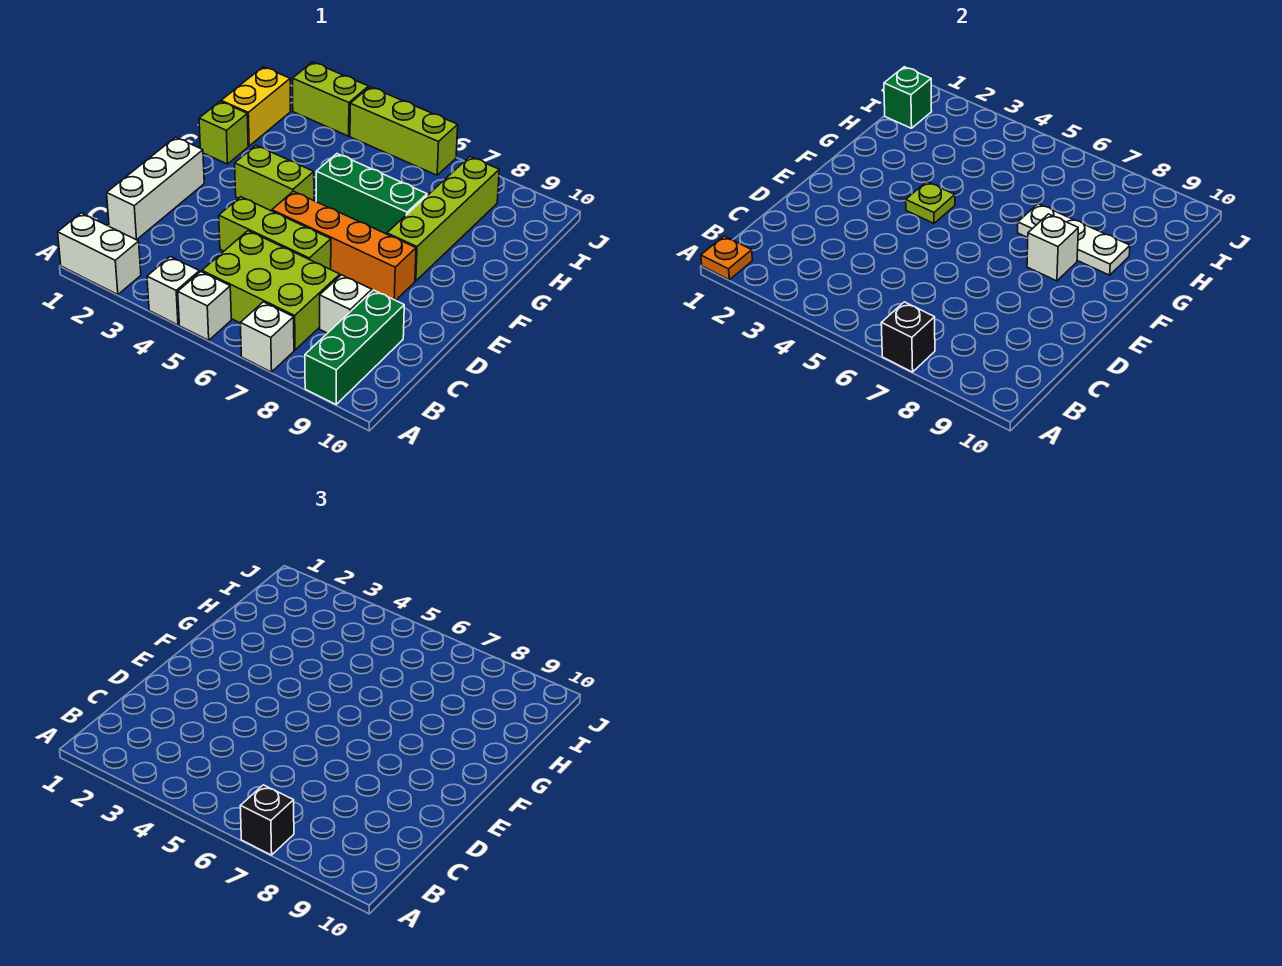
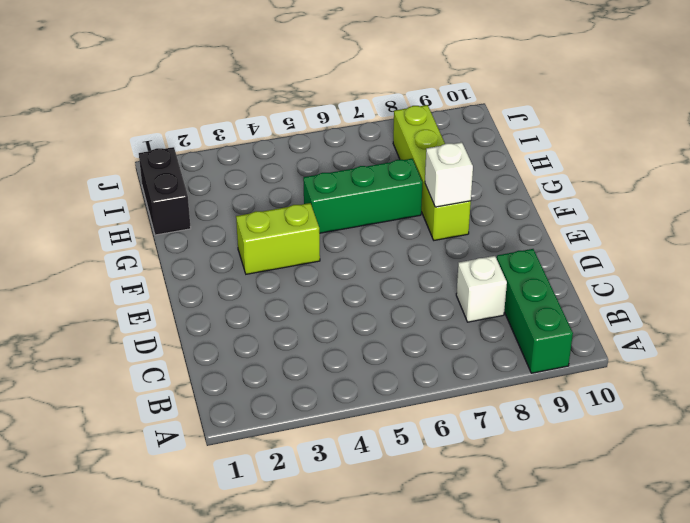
black brick H1:I1 level 1 -> yellow brick H1:I1 level 1
none -> white brick A1:A2 level 1
none -> white brick A4 level 1
none -> white brick A5 level 1

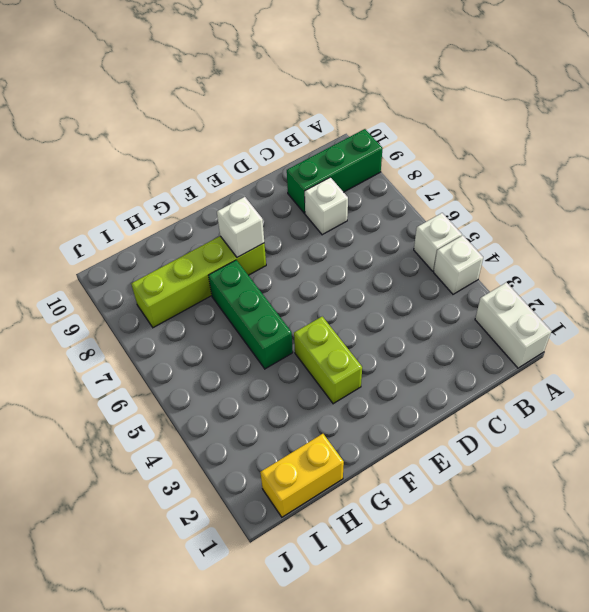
none -> white brick A7 level 1
none -> lime brick B5:C7 level 1
none -> white brick C1:E1 level 1

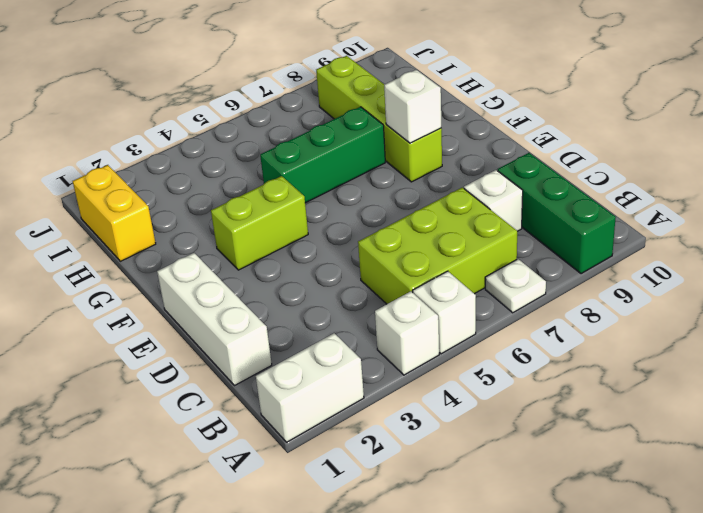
white plate A7 level 1 -> white brick A7 level 1
none -> lime brick D4:D6 level 1
none -> orange brick E5:E8 level 1
none -> lime brick G1 level 1

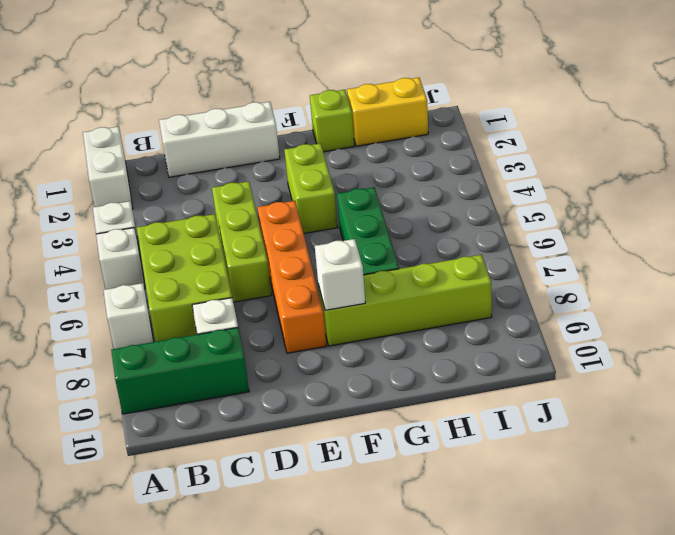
none -> lime brick J2:J3 level 1
none -> lime brick J4:J6 level 1
none -> orange plate A1 level 2

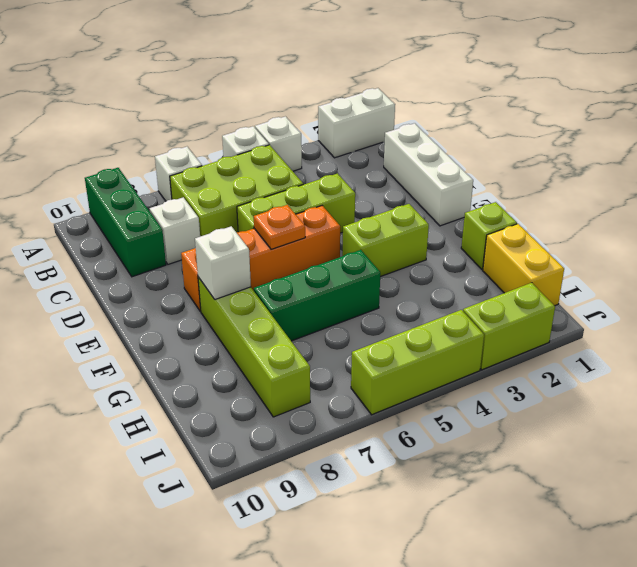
orange plate E6 level 2 -> orange plate A1 level 2
none -> black brick A7 level 2
none -> lime plate F4 level 2
none -> white plate G7:G9 level 2

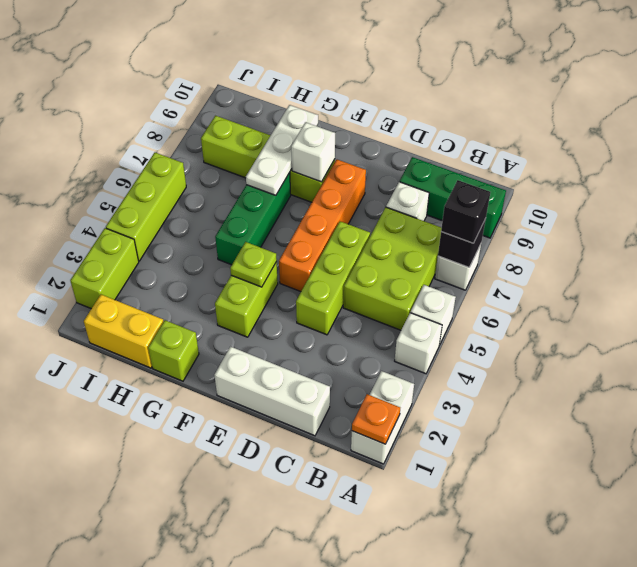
none -> green brick I1 level 2

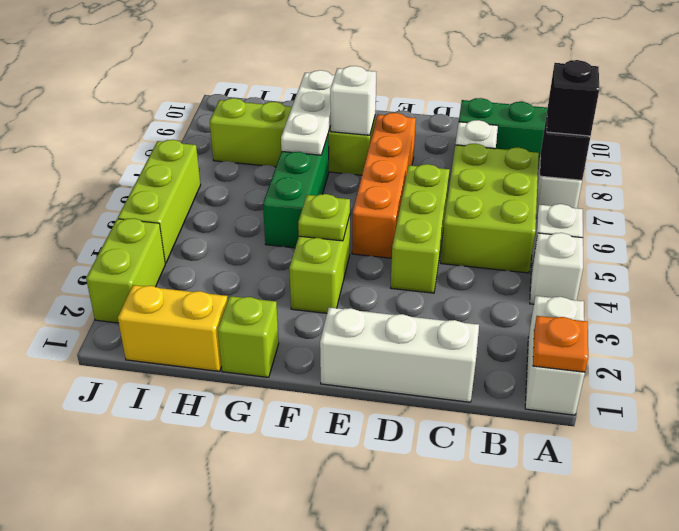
none -> green brick I1 level 2

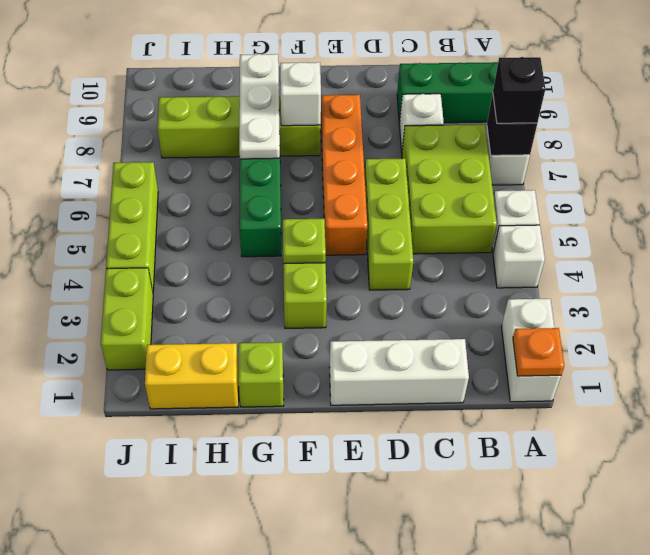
none -> green brick I1 level 2

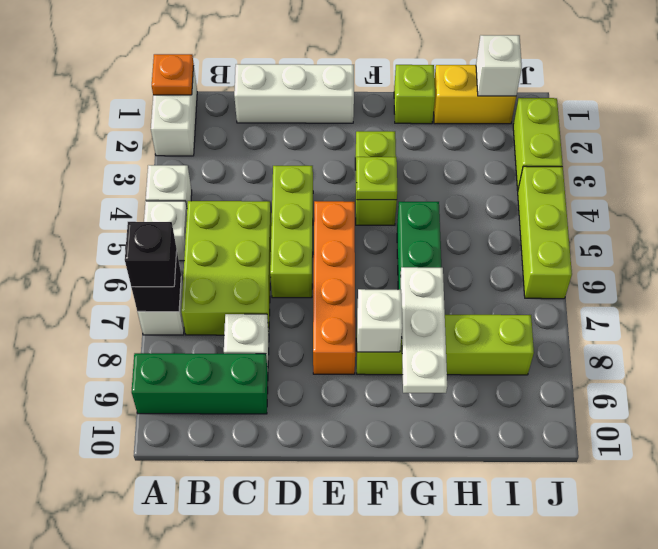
white brick I1 level 2 -> green brick I1 level 2

